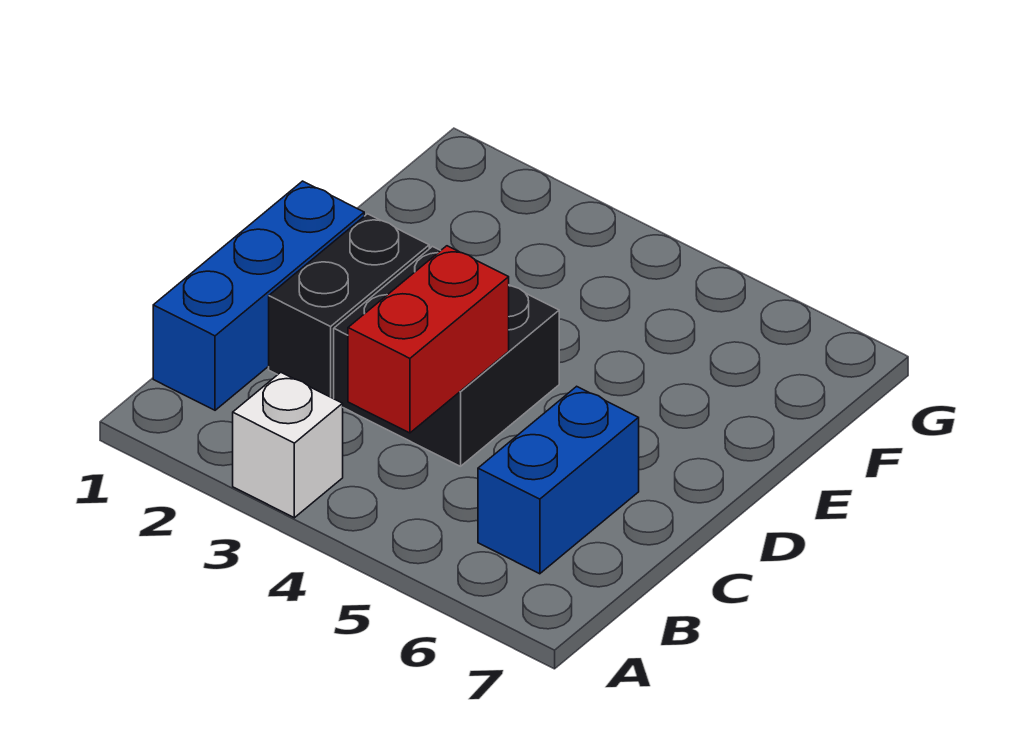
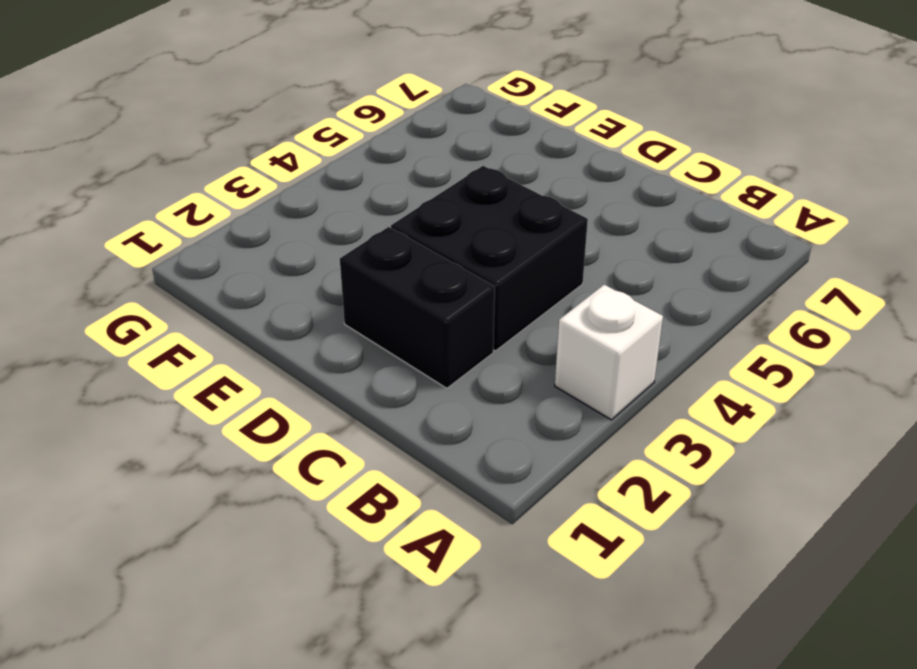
none -> blue brick B1:D1 level 1
none -> blue brick B6:C6 level 1

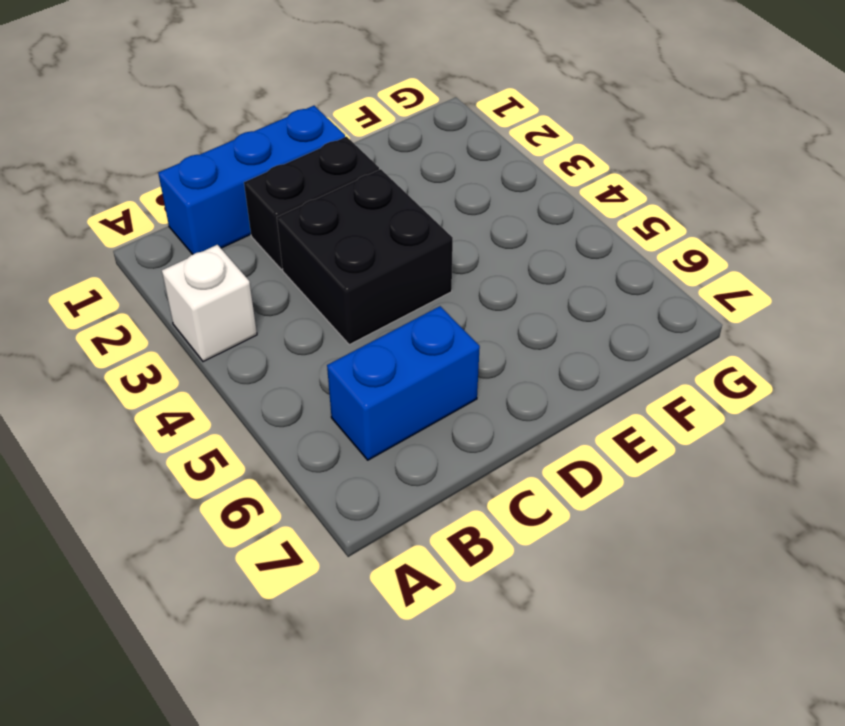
none -> red brick B4:C4 level 2

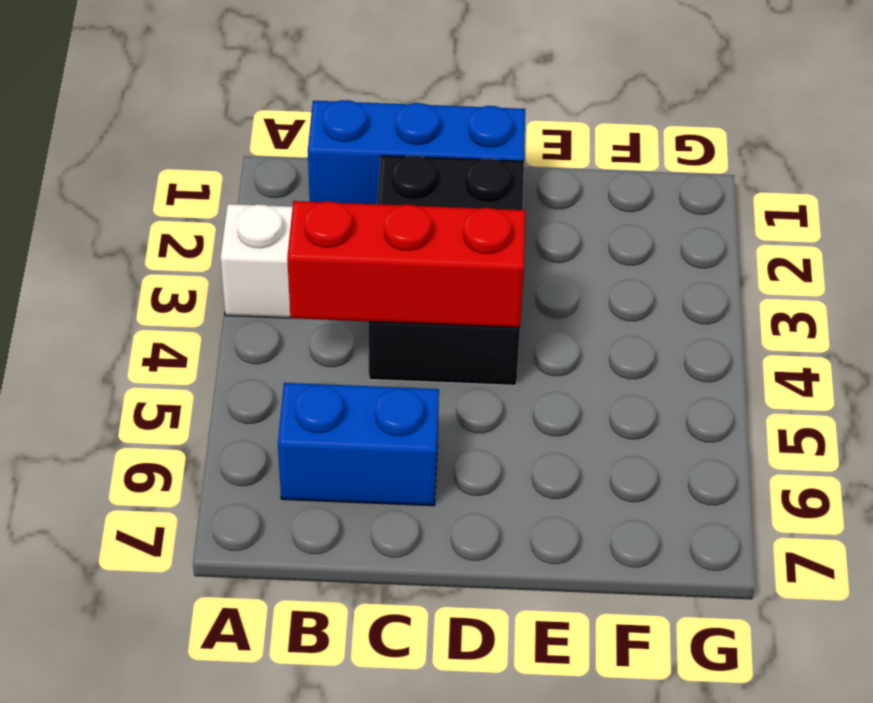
red brick B4:D4 level 2 -> red brick B4:C4 level 2

